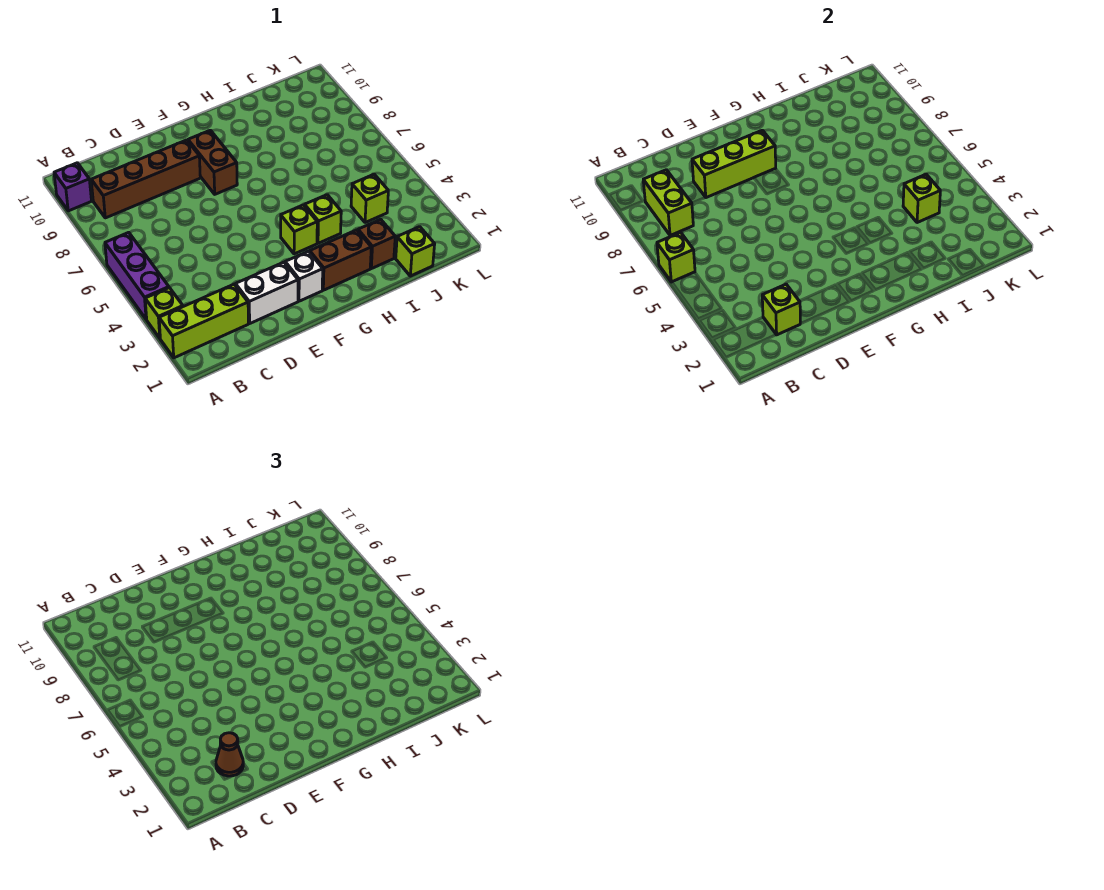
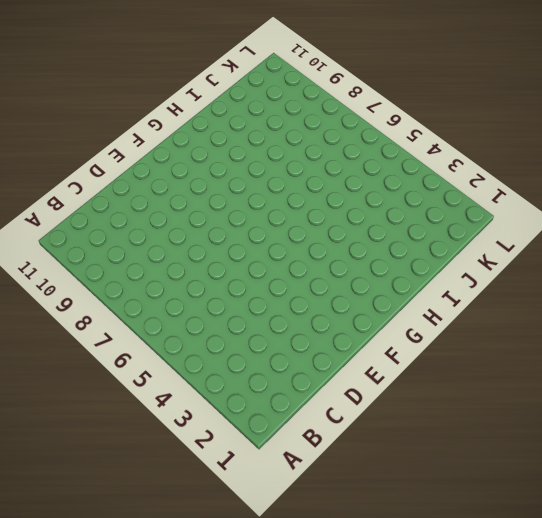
none -> lime brick A2:C2 level 1
none -> lime brick A3 level 1
none -> purple brick A4:A6 level 1

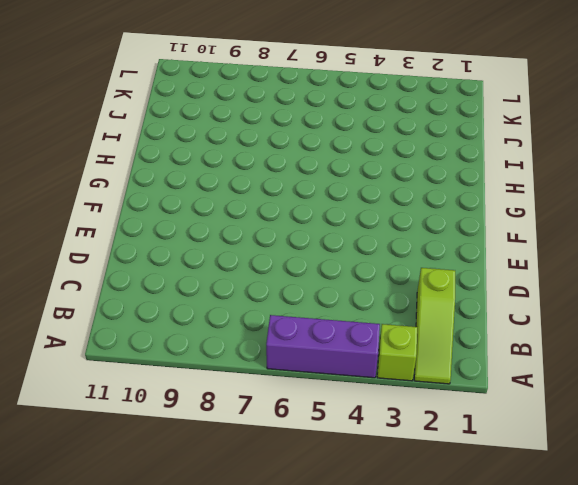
lime slope A2:C2 level 1 top C -> lime brick A2:C2 level 1
none -> purple brick A10 level 1
none -> brown brick B9:E9 level 1
none -> white brick D2:E2 level 1

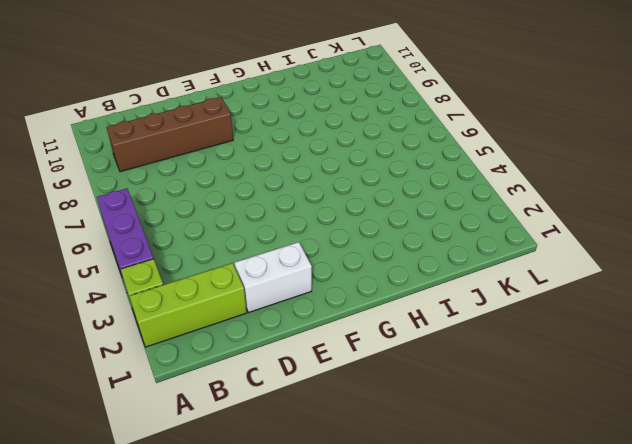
none -> purple brick A10 level 1
none -> white brick F2 level 1
none -> brown brick F8:F9 level 1

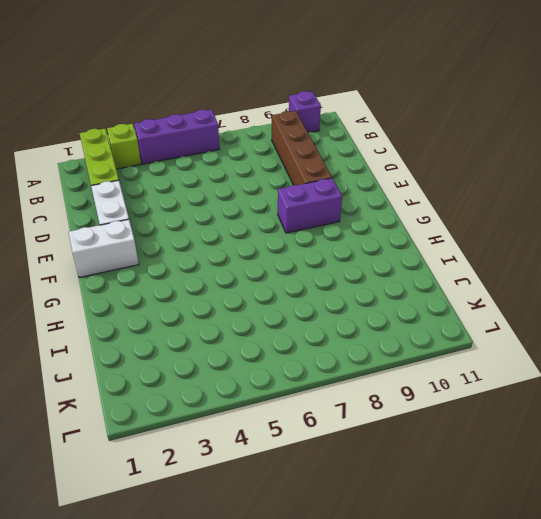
white brick F1:F2 level 1 -> white brick F2 level 1
purple brick F8:F9 level 1 -> brown brick F8:F9 level 1
none -> brown brick G2:H2 level 1
none -> lime brick G4 level 1
none -> lime brick H4 level 1

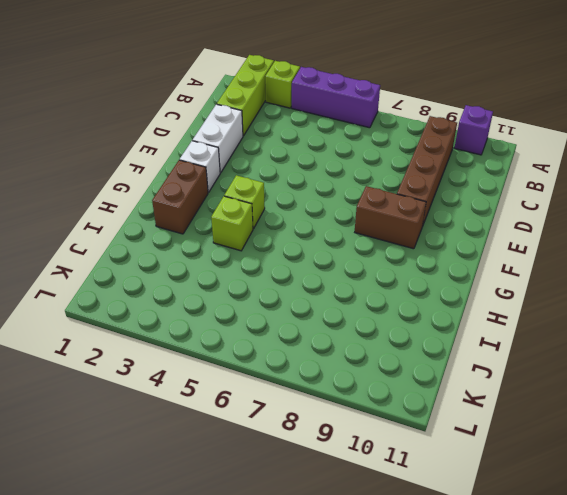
none -> brown brick I2 level 1
none -> lime brick J1 level 1
none -> lime brick J4 level 1

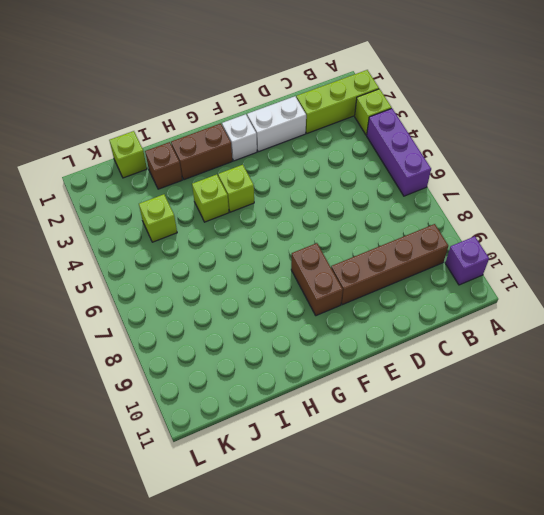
none -> lime brick A6 level 2
none -> lime brick B8:B9 level 2
none -> lime brick C2 level 2

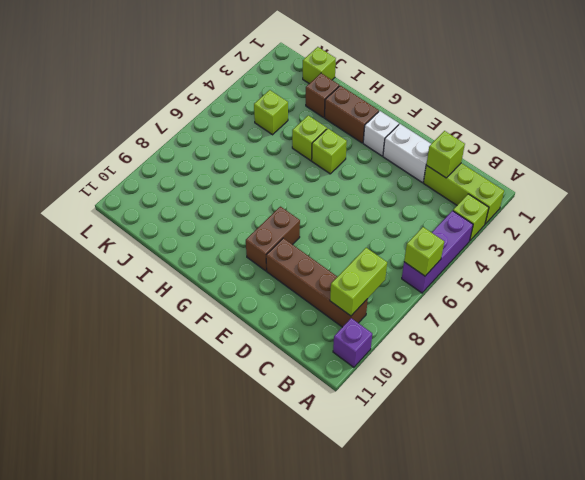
none -> lime brick D9:F9 level 2
none -> lime brick J4 level 2
none -> brown cone C2 level 3

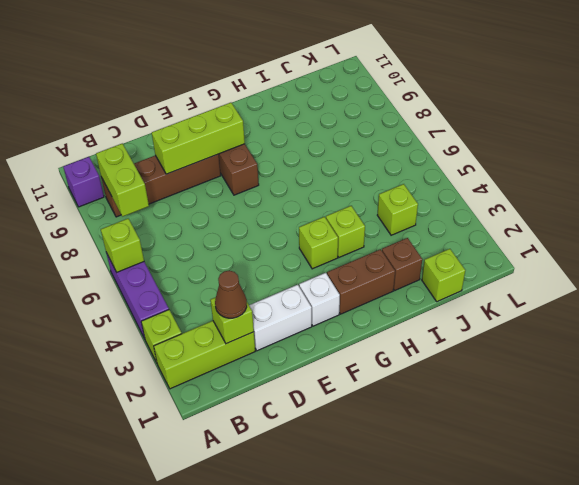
none -> lime brick J4 level 2

